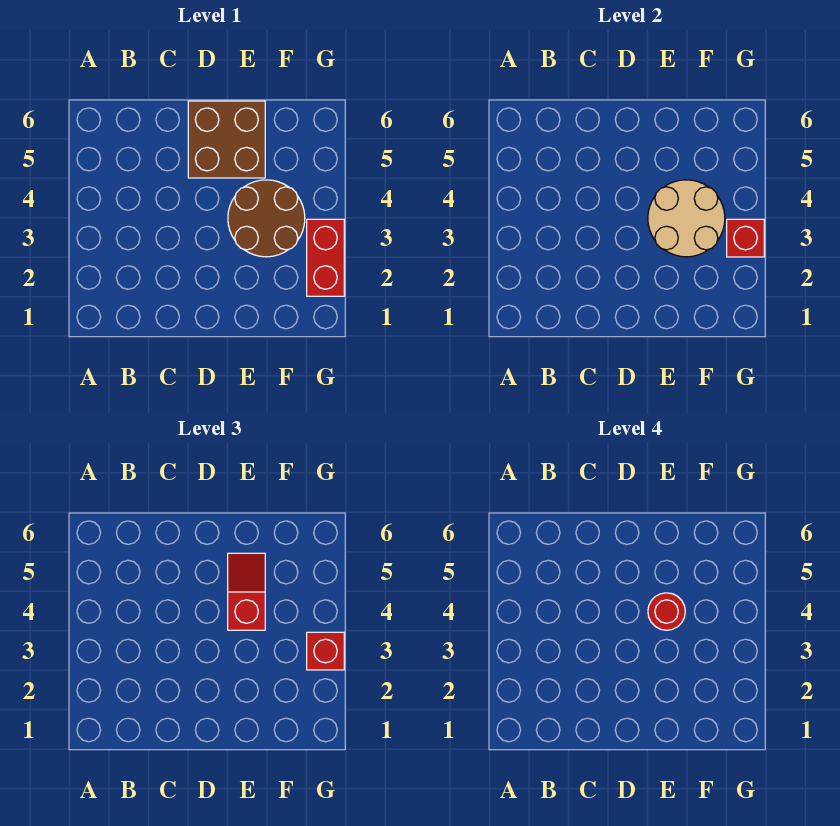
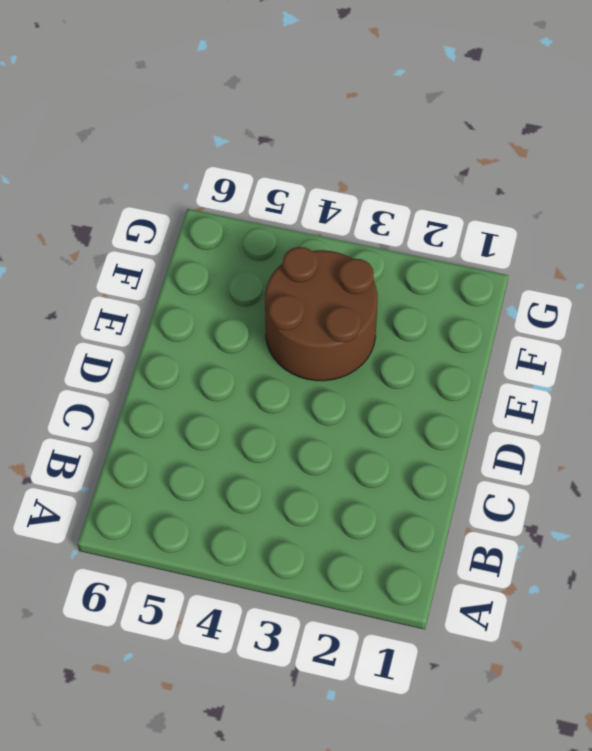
none -> brown brick D5:E6 level 1
none -> red brick G2:G3 level 1

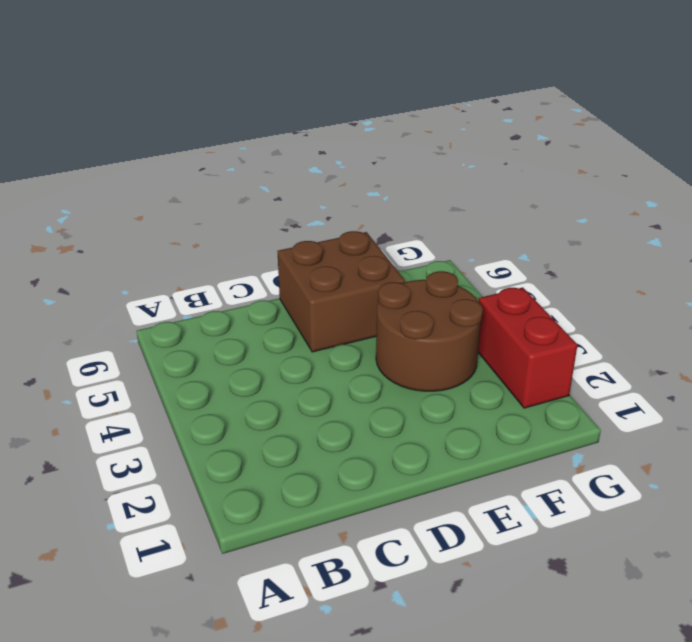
none -> tan round brick E3:F4 level 2
none -> red brick G3 level 2

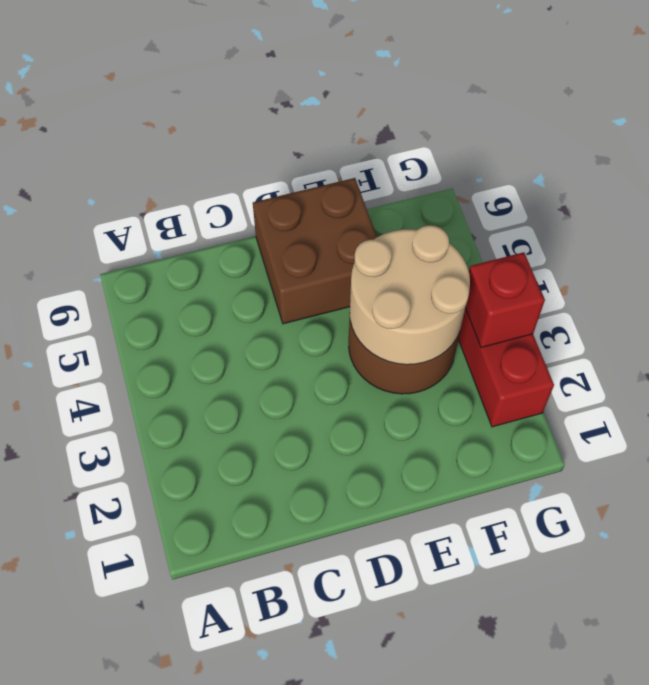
none -> red slope E4:E5 level 3 top 4
none -> red brick G3 level 3

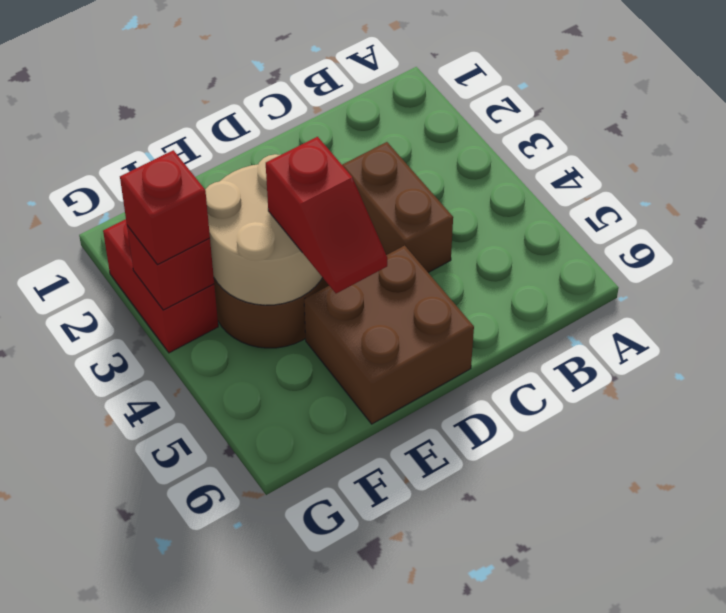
brown brick C3:C4 level 1 -> none
none -> red round brick E4 level 4

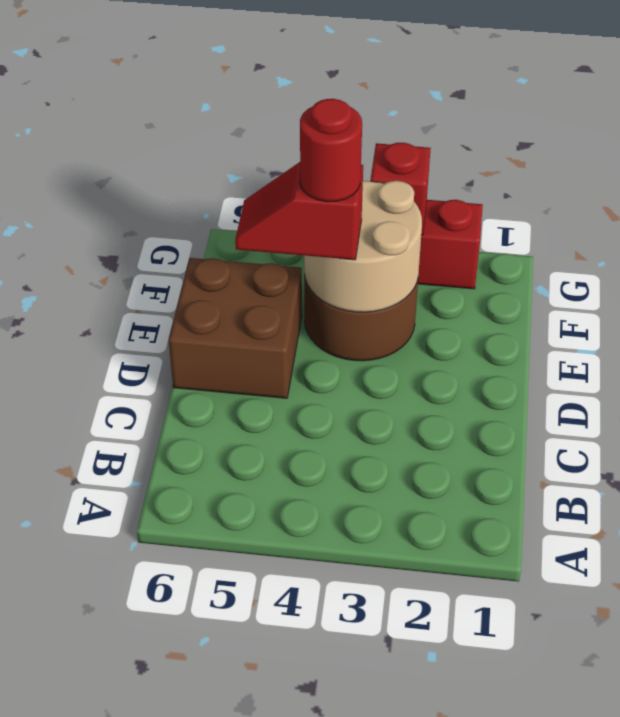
none -> red brick G3 level 3

